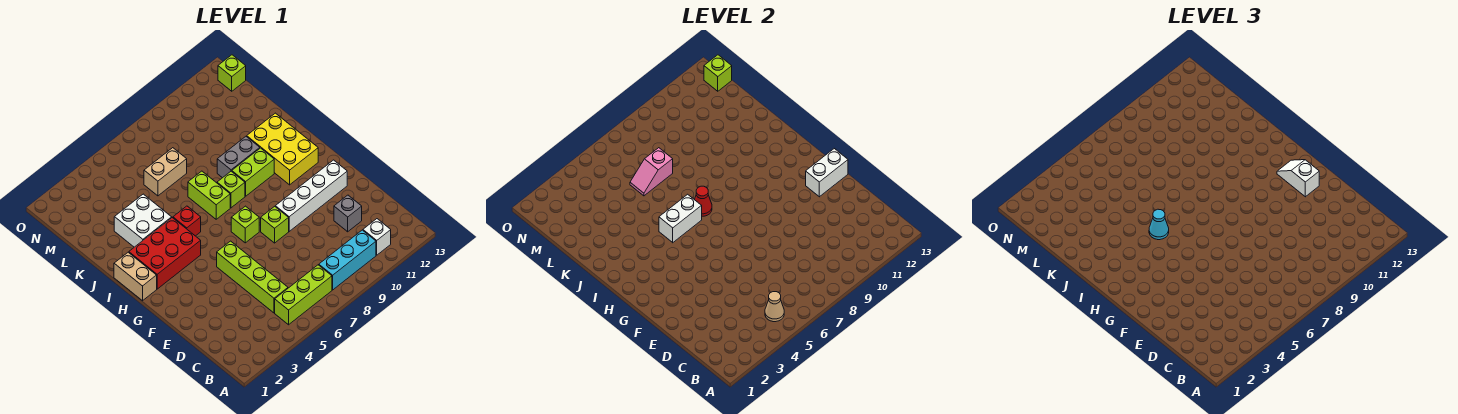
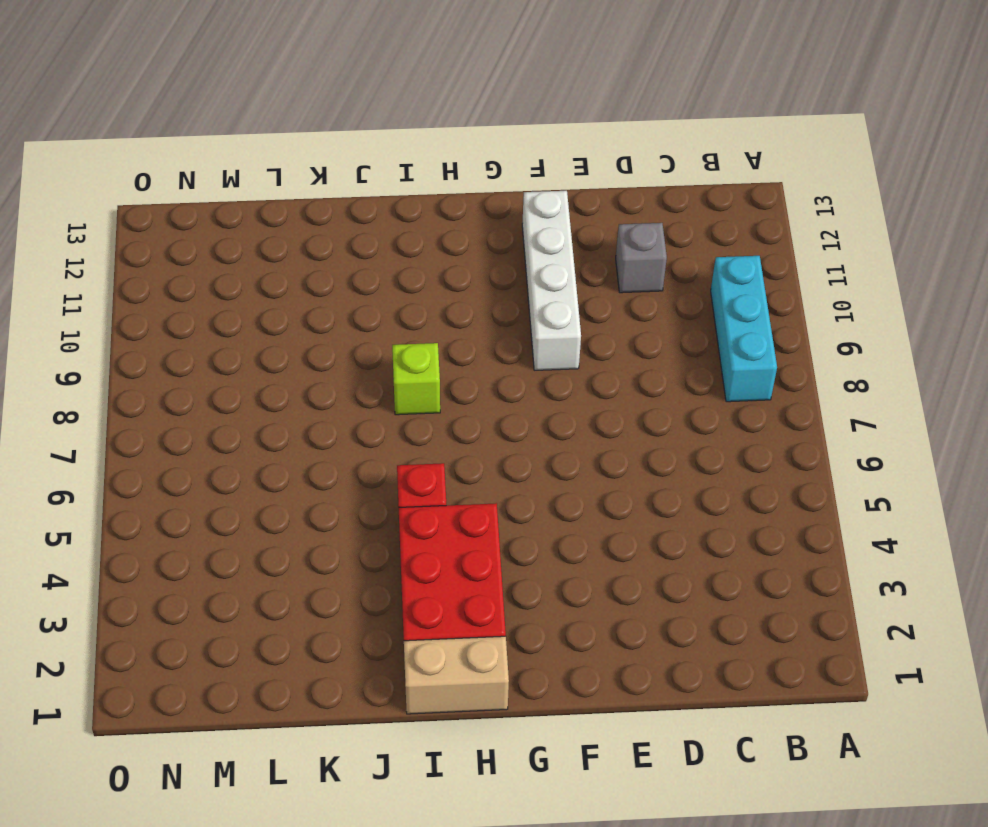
none -> lime brick B5:B7 level 1
none -> white brick B11 level 1
none -> lime brick C5:F5 level 1

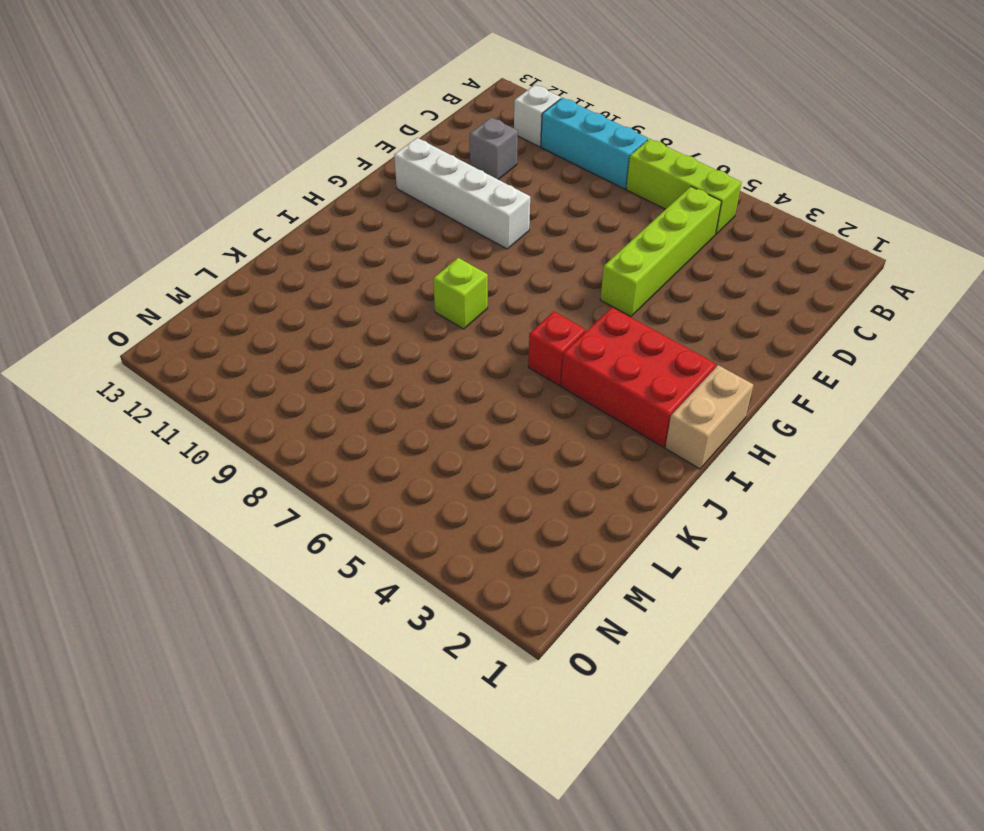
none -> lime brick F8 level 1
none -> lime brick G7 level 1
none -> yellow brick H11:J12 level 1

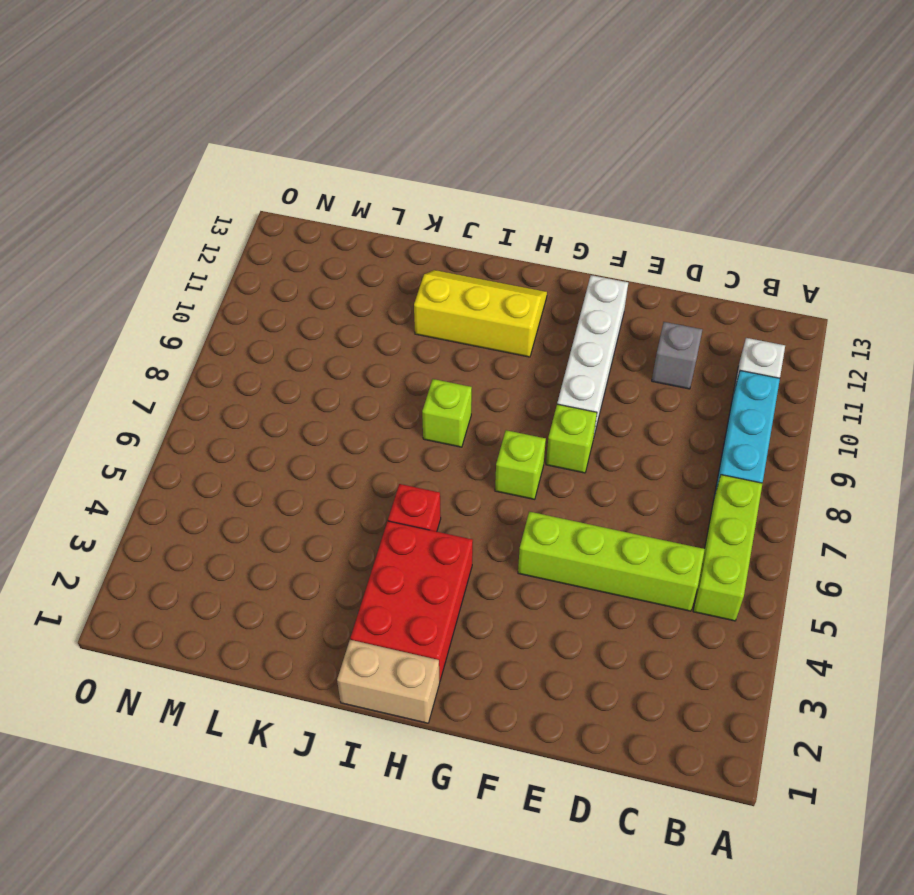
yellow slope H11:J12 level 1 top 11 -> yellow brick H11:J12 level 1
none -> lime brick I7:J7 level 1
none -> lime brick I9:I10 level 1
none -> white brick J3:K4 level 1

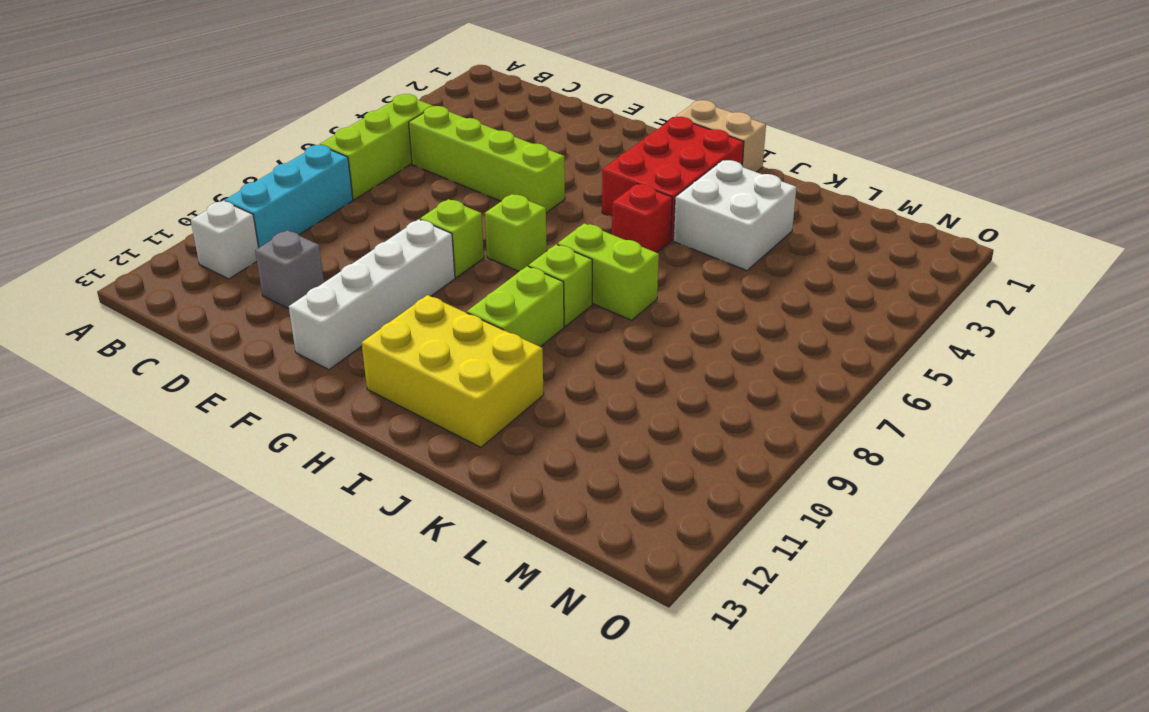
none -> grey brick J9:J10 level 1
none -> tan brick L6:L7 level 1
none -> lime brick N13 level 1

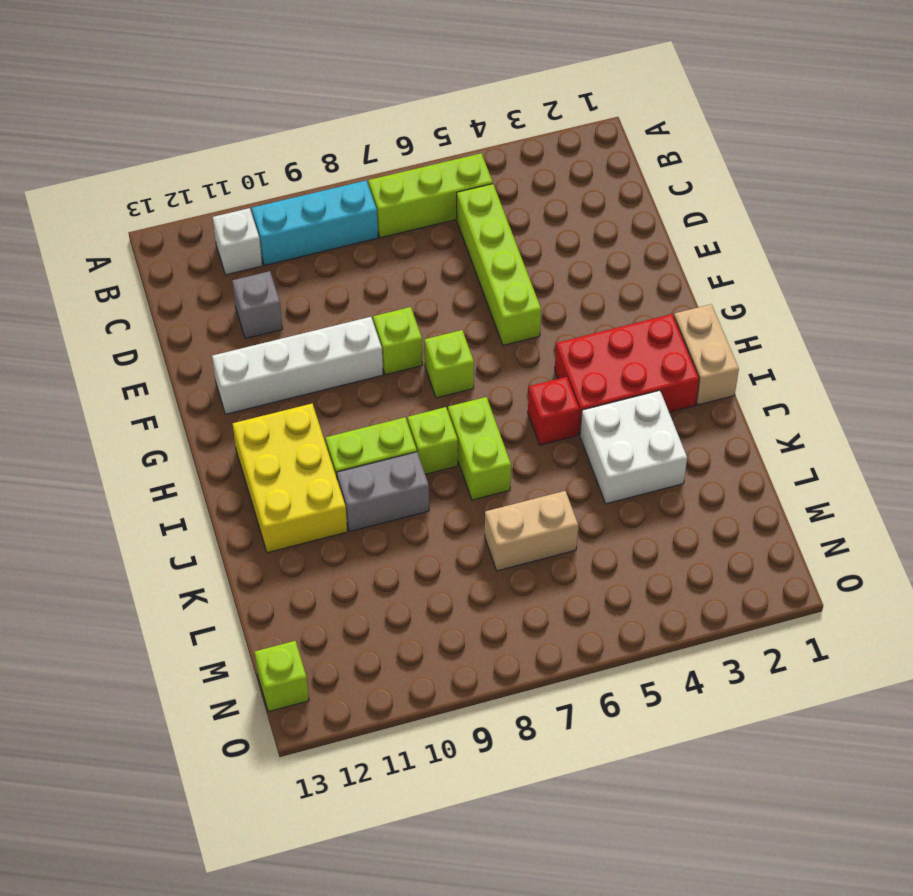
none -> tan cone B5 level 2
none -> white brick F12:F13 level 2
none -> white brick I5:I6 level 2

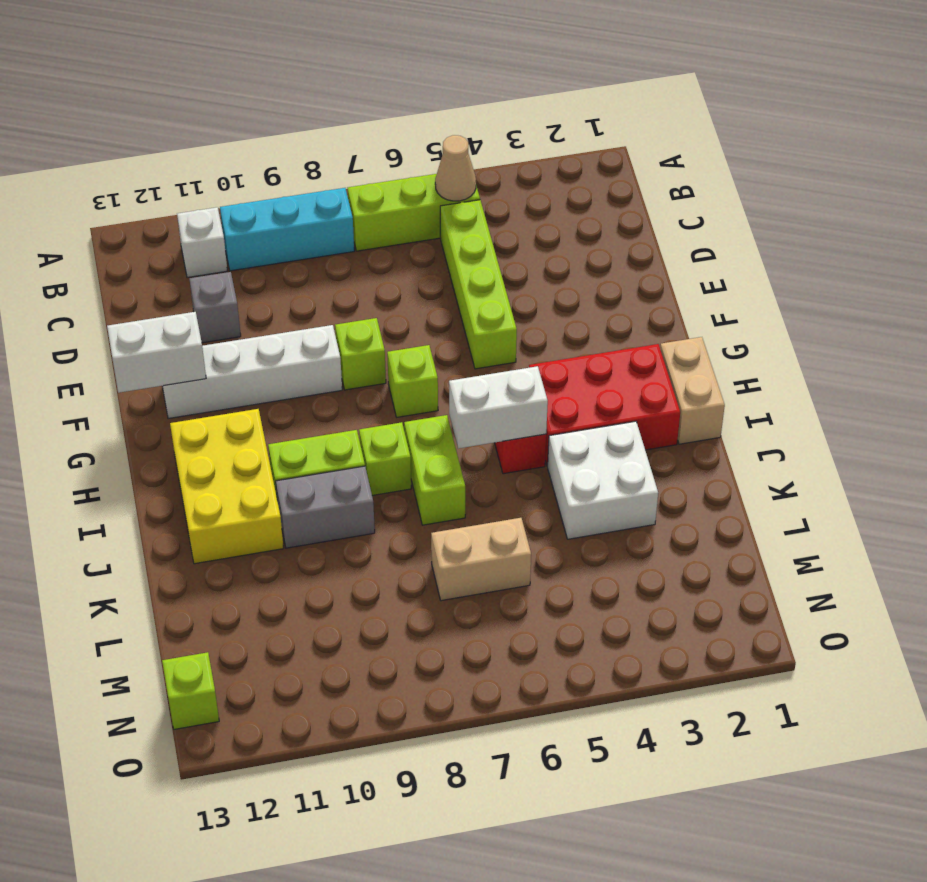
none -> red cone I7 level 2
none -> pink slope L6:L7 level 2 top 7
none -> lime brick N13 level 2

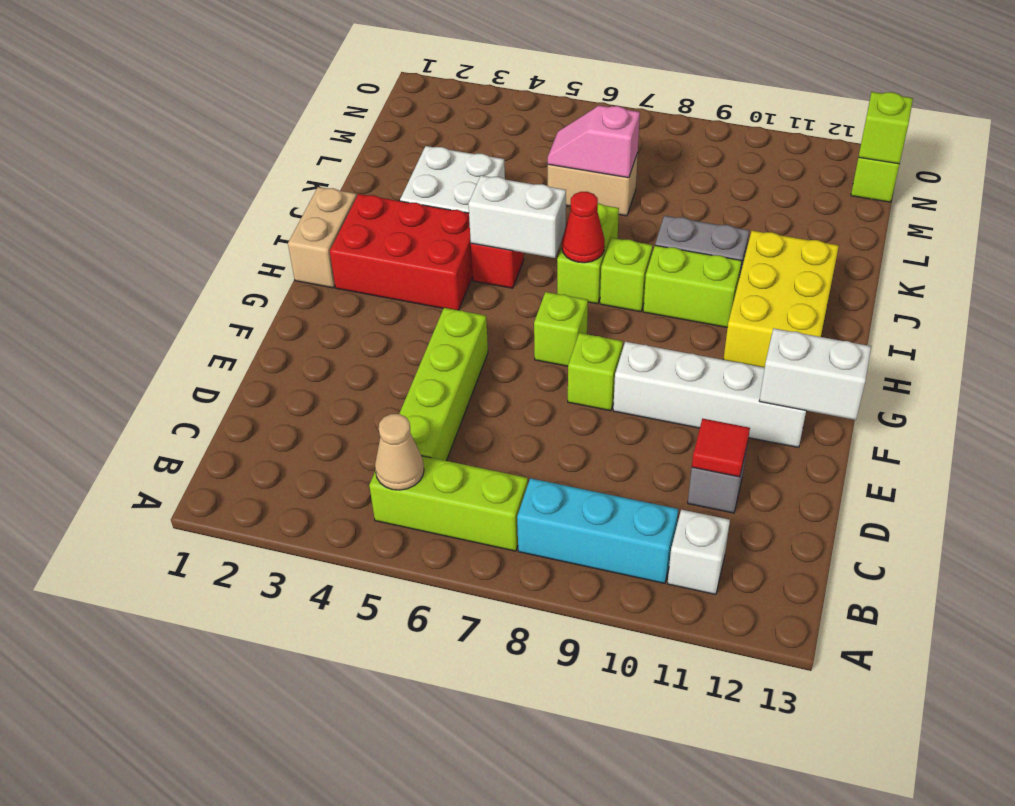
red tile D11 level 2 -> none
none -> white slope F12:G12 level 3 top F
none -> cyan cone I5 level 3

